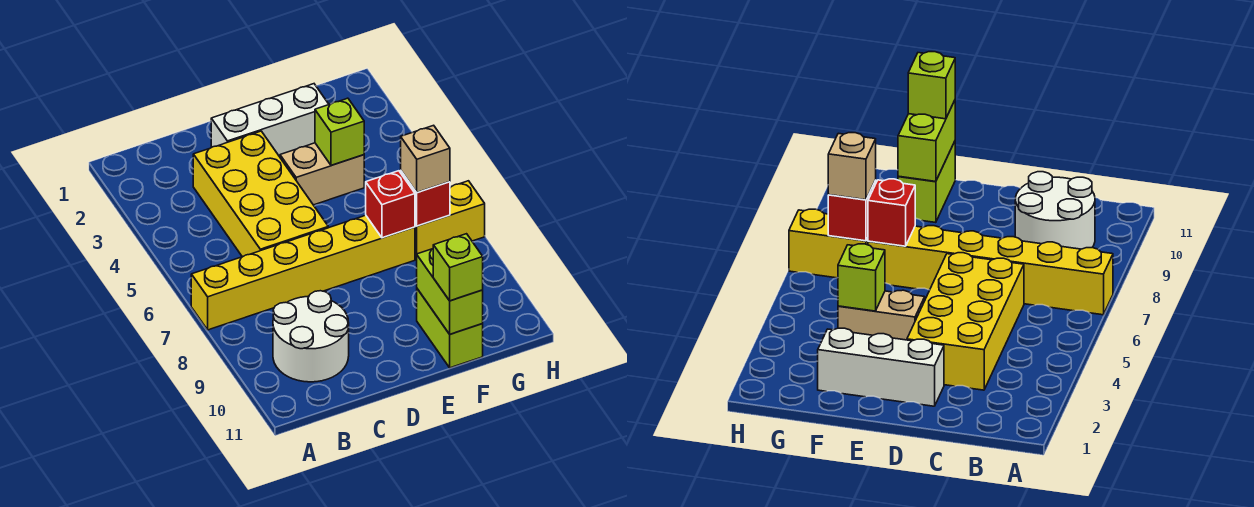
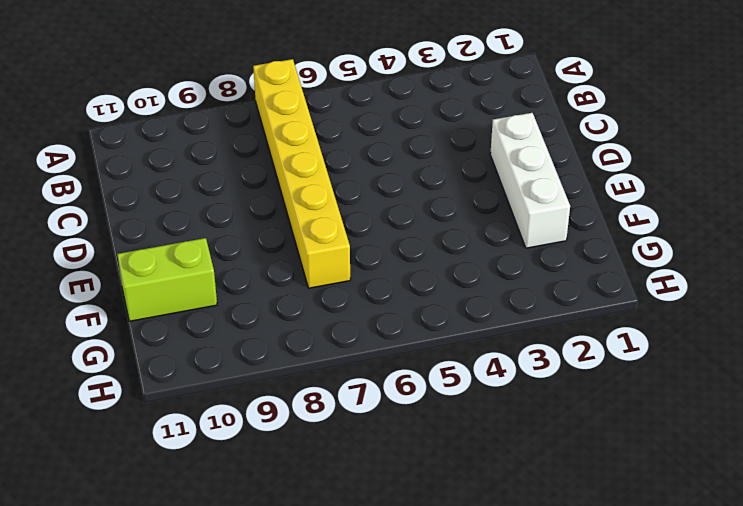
none -> white round brick B9:C10 level 1
none -> yellow brick C3:D6 level 1
none -> tan brick E4:F4 level 1

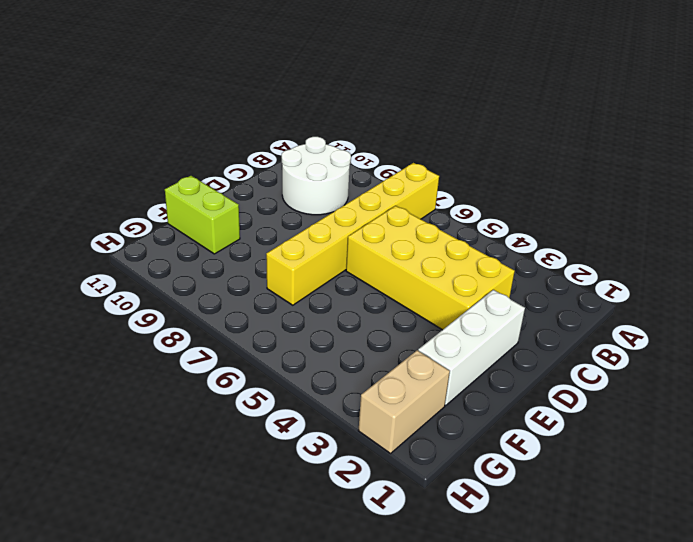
tan brick G2:H2 level 1 -> tan brick E4:F4 level 1
none -> yellow brick G7:H7 level 1
none -> lime brick F4 level 2
none -> red brick F7 level 2

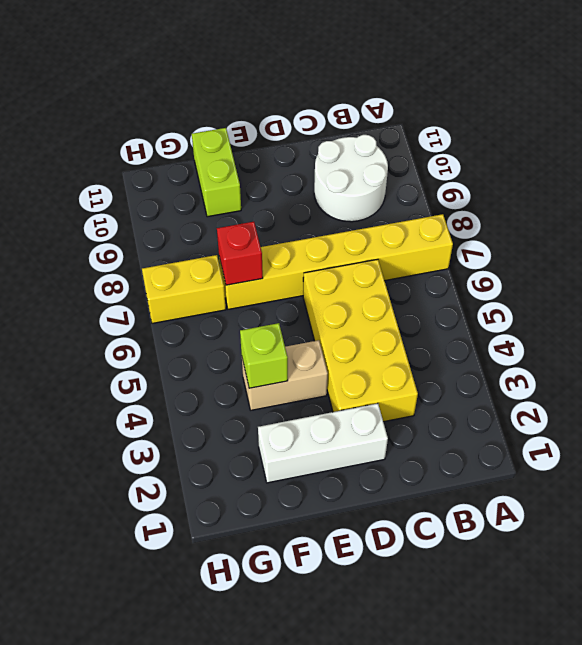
none -> lime brick F10:F11 level 2
none -> red brick G7 level 2
none -> lime brick F11 level 3

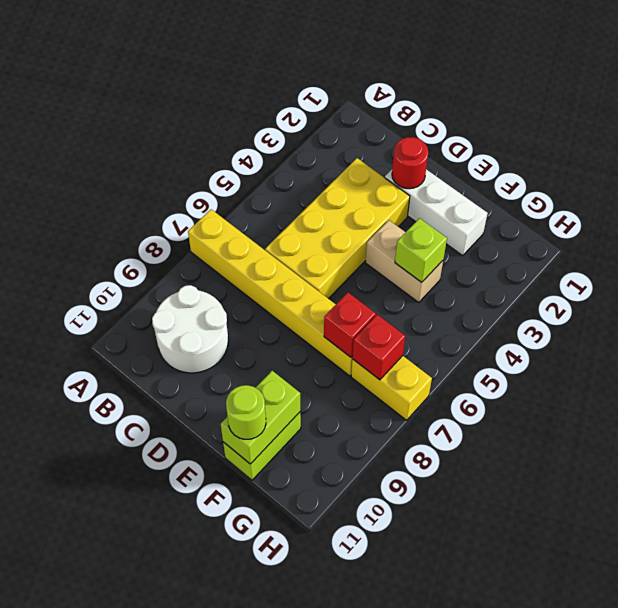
red round brick D2 level 2 -> none
lime round brick F11 level 3 -> lime brick F11 level 3
none -> tan brick G7 level 3

